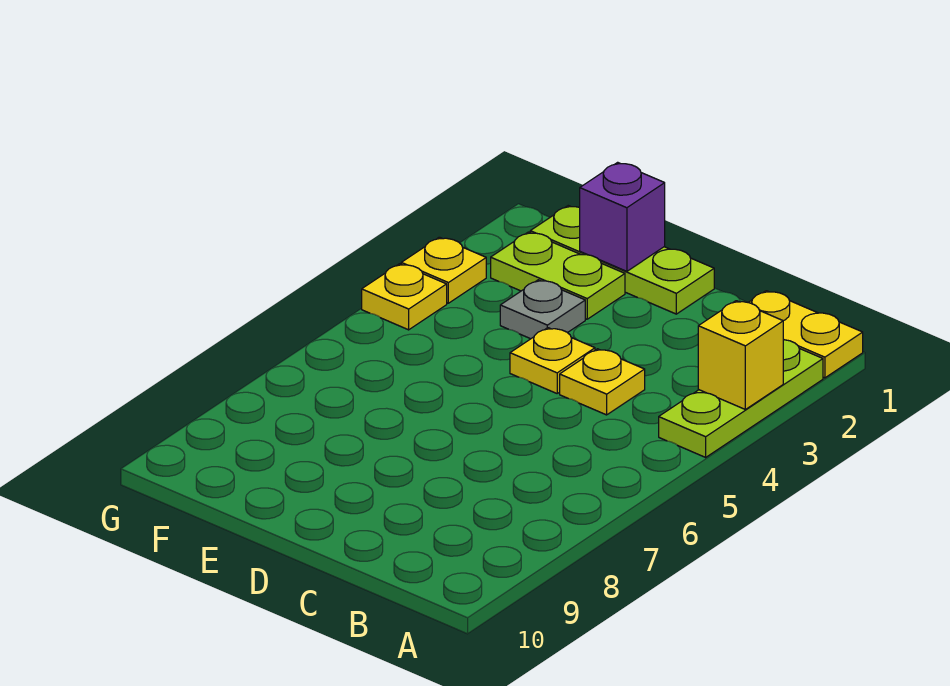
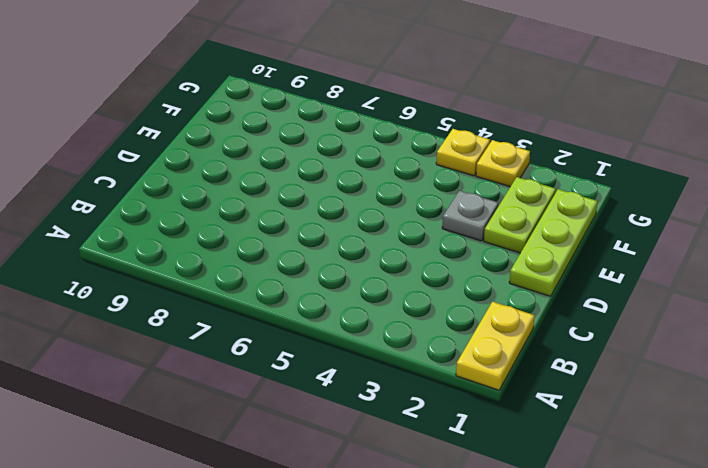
none -> lime plate A2:A4 level 1
none -> yellow plate C4 level 1

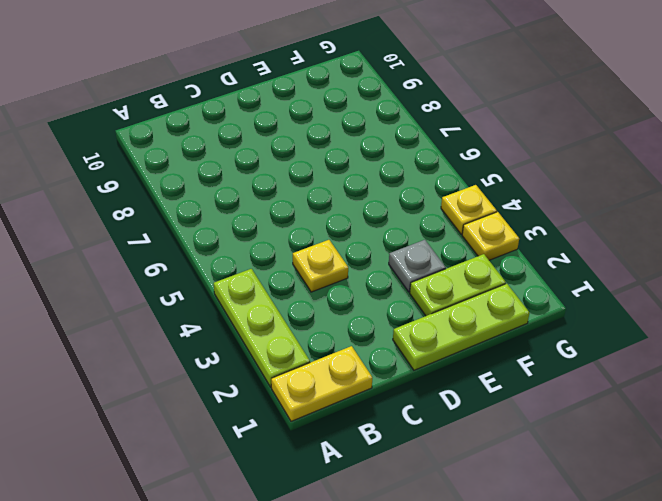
none -> yellow plate D4 level 1
none -> yellow brick A3 level 2

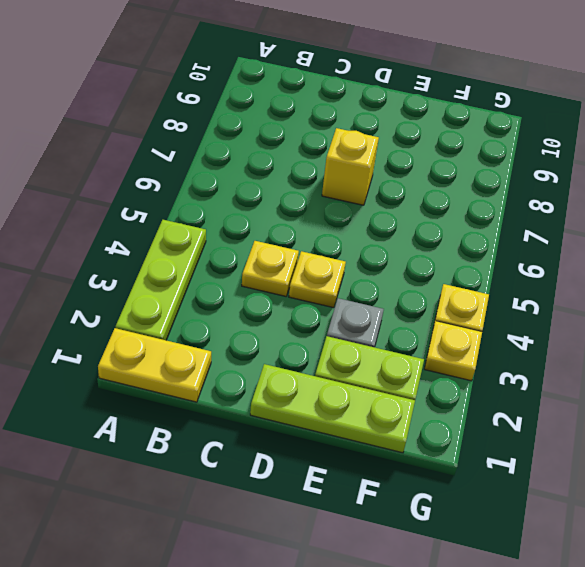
yellow brick D7 level 1 -> yellow brick A3 level 2
none -> purple brick E1 level 2

